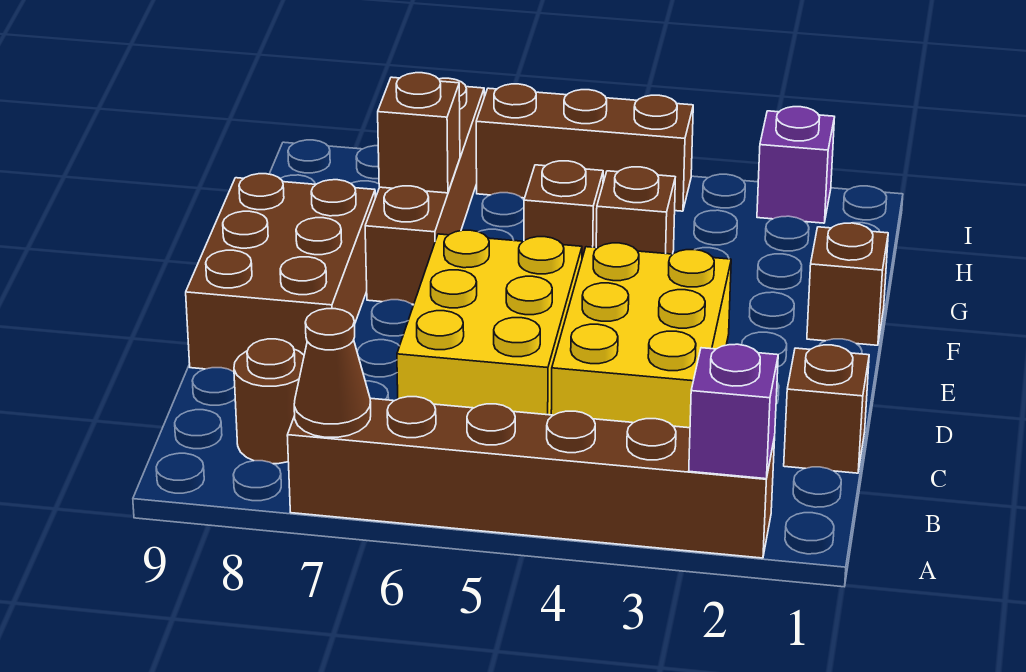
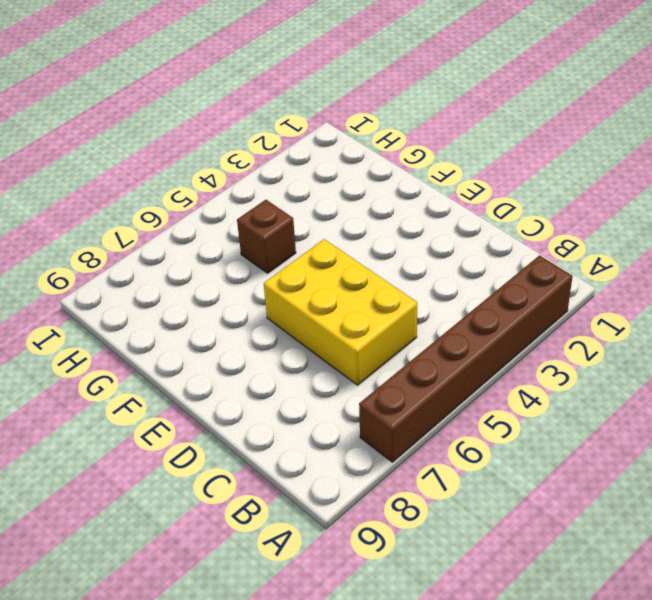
none -> brown round brick B8 level 1
none -> brown brick C1 level 1
none -> yellow brick C3:E4 level 1

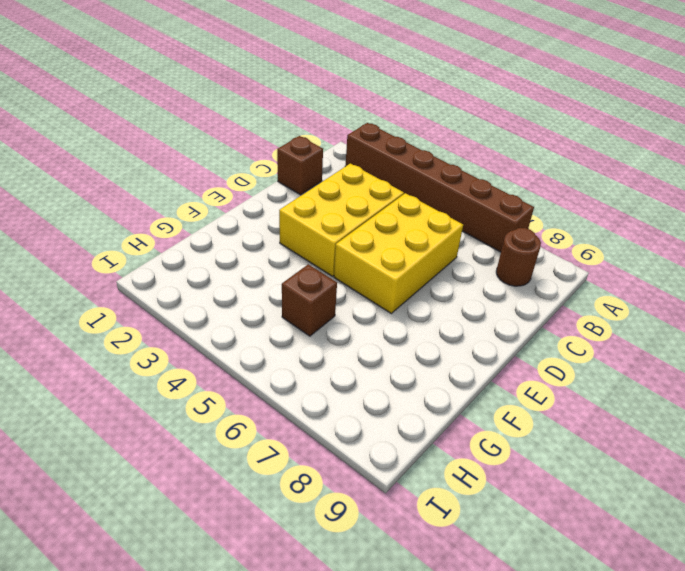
none -> brown brick D8:F9 level 1
none -> brown brick F1 level 1
none -> brown brick F7:I7 level 1

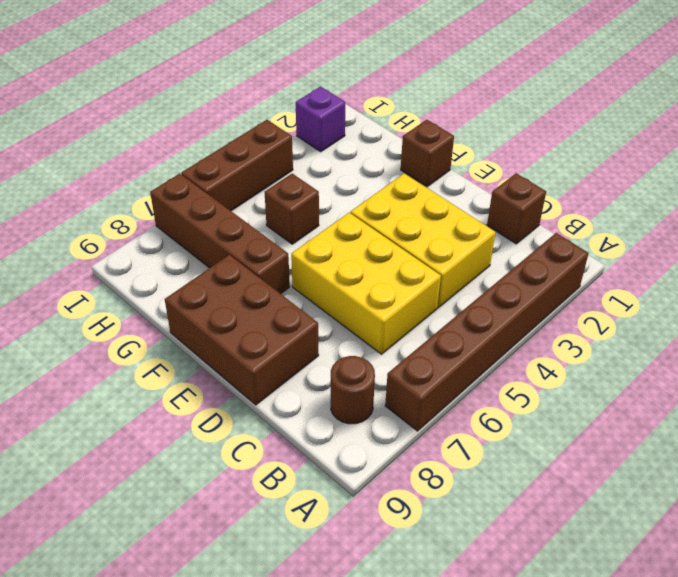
none -> brown brick G4 level 1
none -> purple brick A2 level 2
none -> brown cone A7 level 2

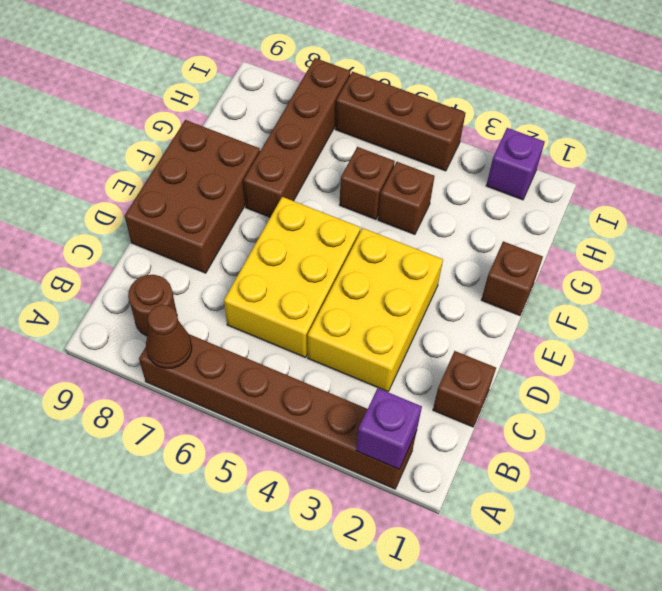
none -> brown brick G7 level 2

